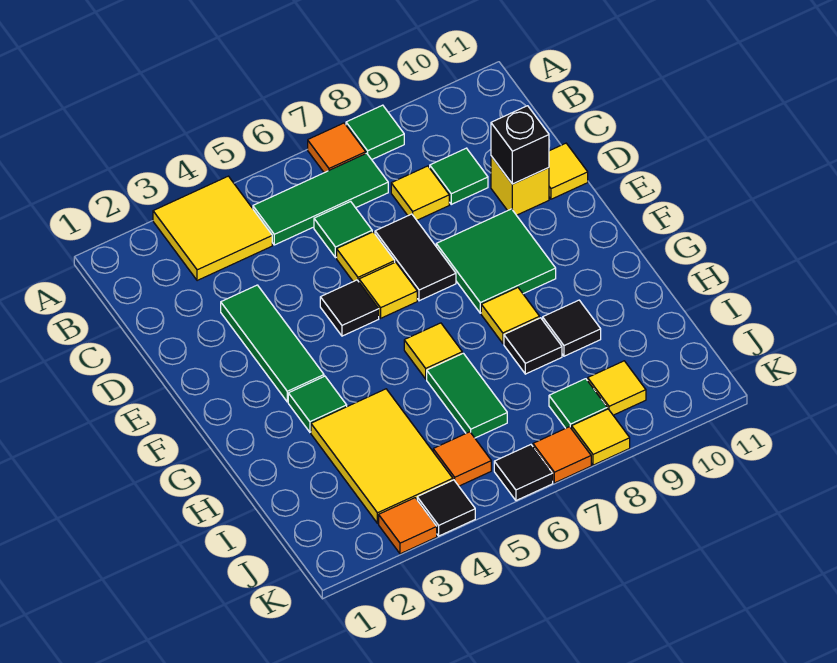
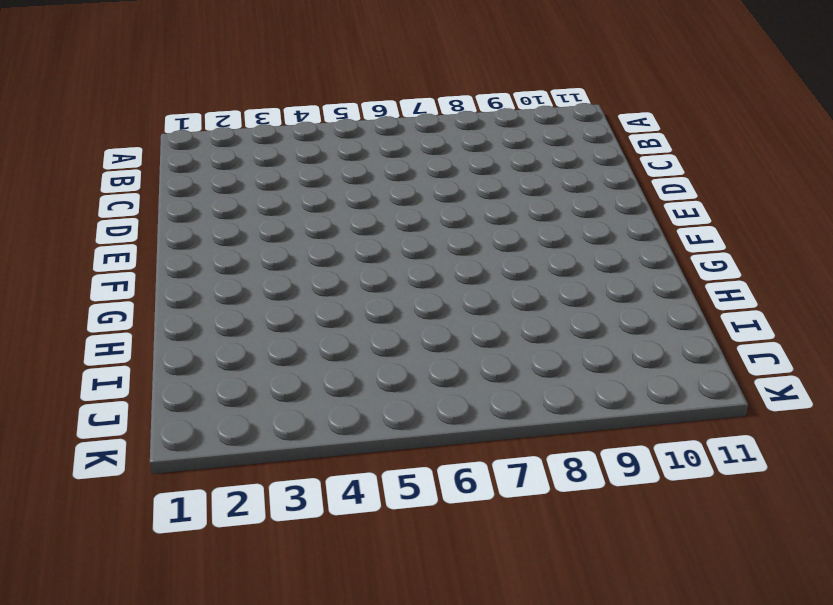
none -> yellow tile A3:B4 level 1
none -> orange tile A7 level 1
none -> green tile A8 level 1
none -> green tile B5:B7 level 1

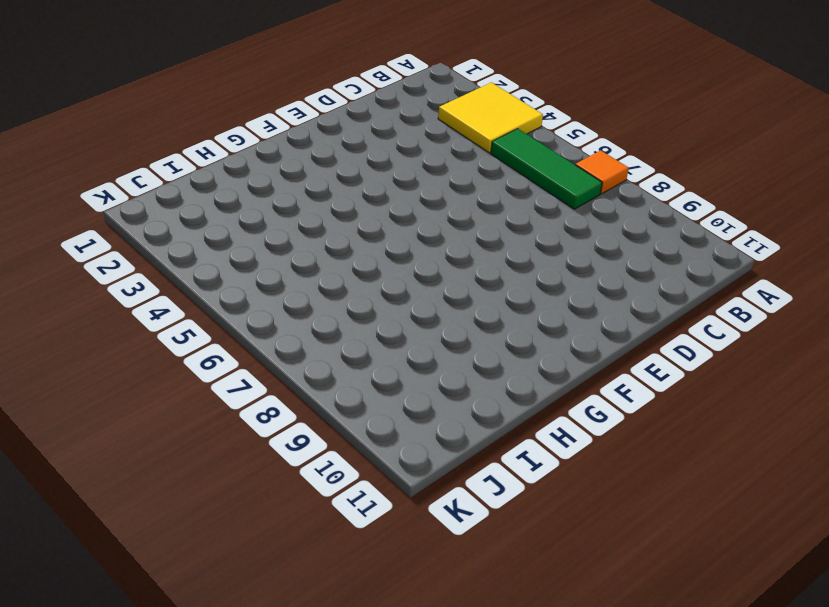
none -> green tile A8 level 1
none -> green tile C6 level 1
none -> yellow tile C8 level 1
none -> green tile C9 level 1

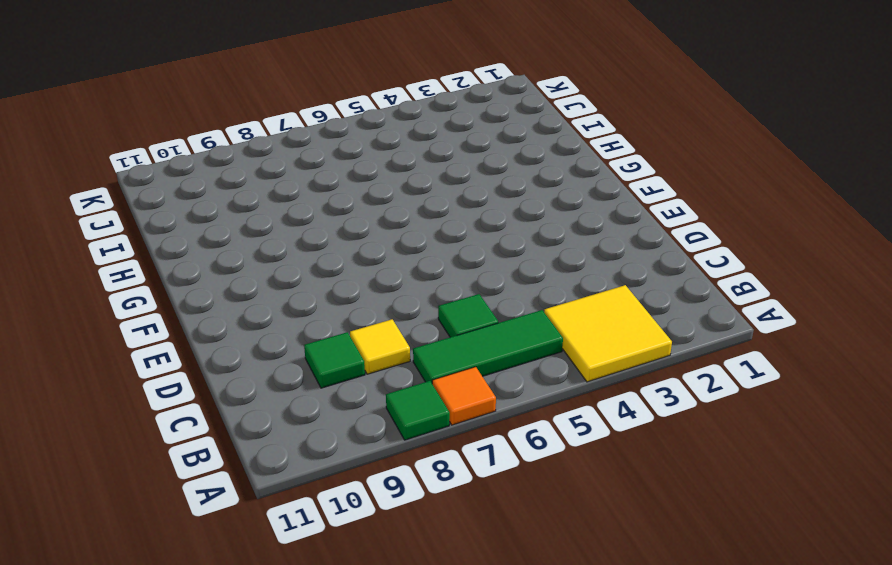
none -> green tile D3:F3 level 1
none -> yellow tile D6 level 1
none -> black tile D7:E7 level 1
none -> yellow brick D10 level 1

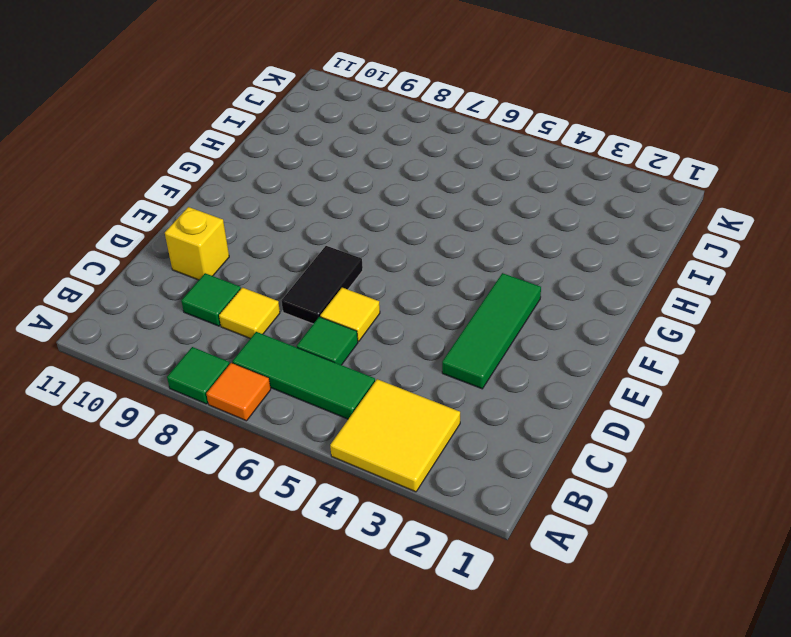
none -> yellow tile D11 level 1
none -> black tile E5 level 1
none -> yellow tile E6 level 1
none -> green tile E8:F9 level 1

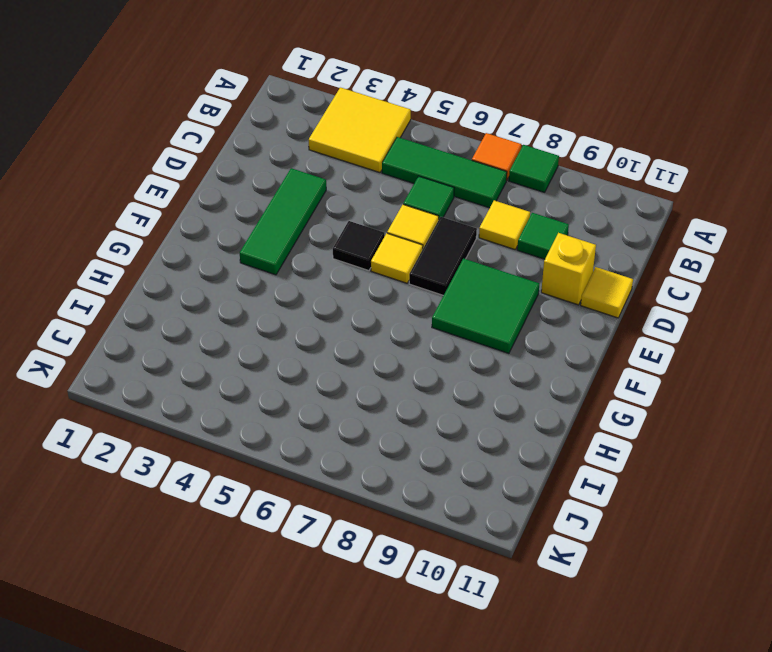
none -> green tile G3 level 1
none -> yellow tile G6 level 1
none -> yellow tile G8 level 1
none -> yellow tile H3:J4 level 1

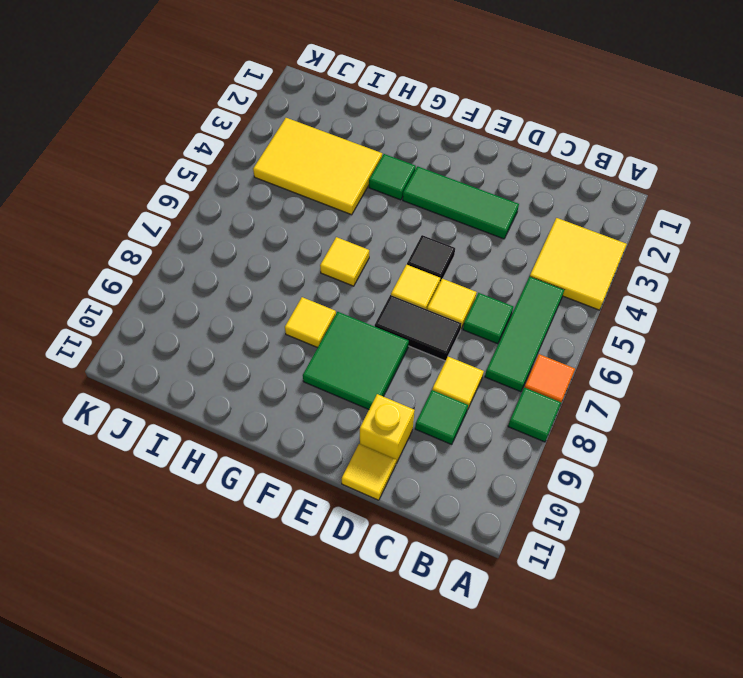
none -> green tile H6:I6 level 1
none -> black tile H8 level 1
none -> black tile H9 level 1
none -> orange tile J5 level 1

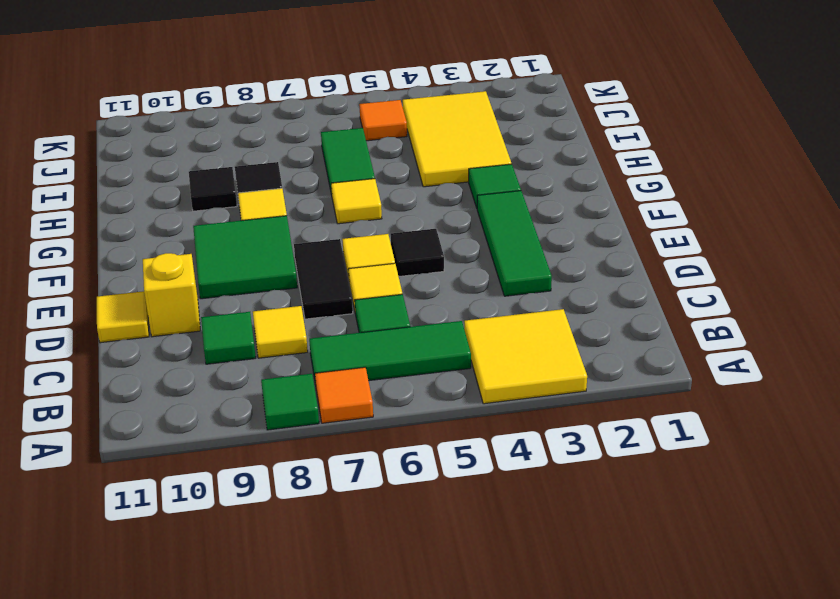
none -> green tile J8 level 1
none -> yellow tile J9 level 1
none -> orange tile K3 level 1
none -> black tile K4 level 1

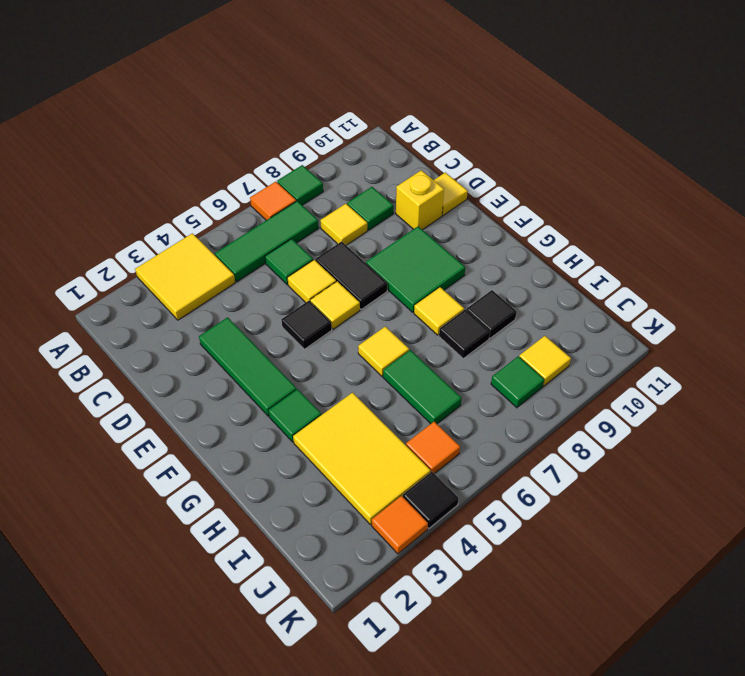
none -> black tile K6 level 1
none -> orange tile K7 level 1
none -> yellow tile K8 level 1
none -> black brick D10 level 2

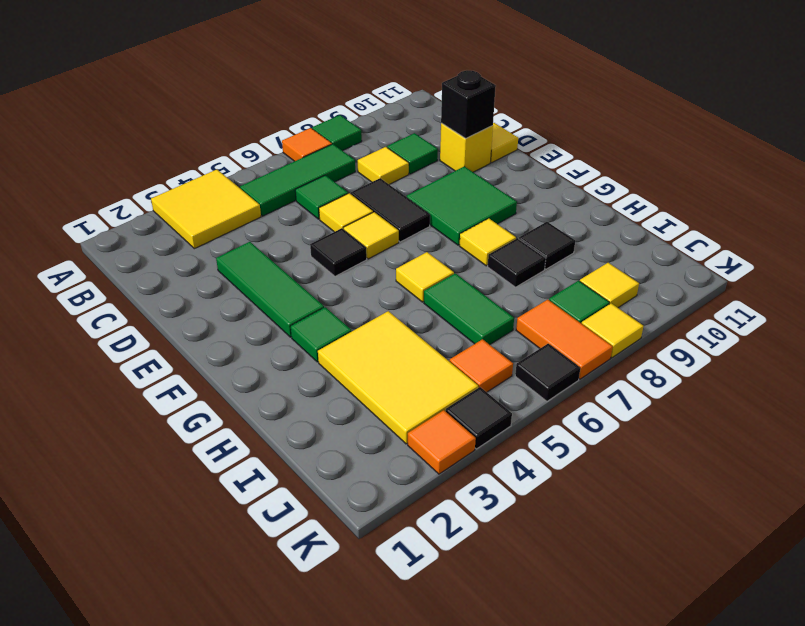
orange tile J7:K7 level 1 -> orange tile K7 level 1

